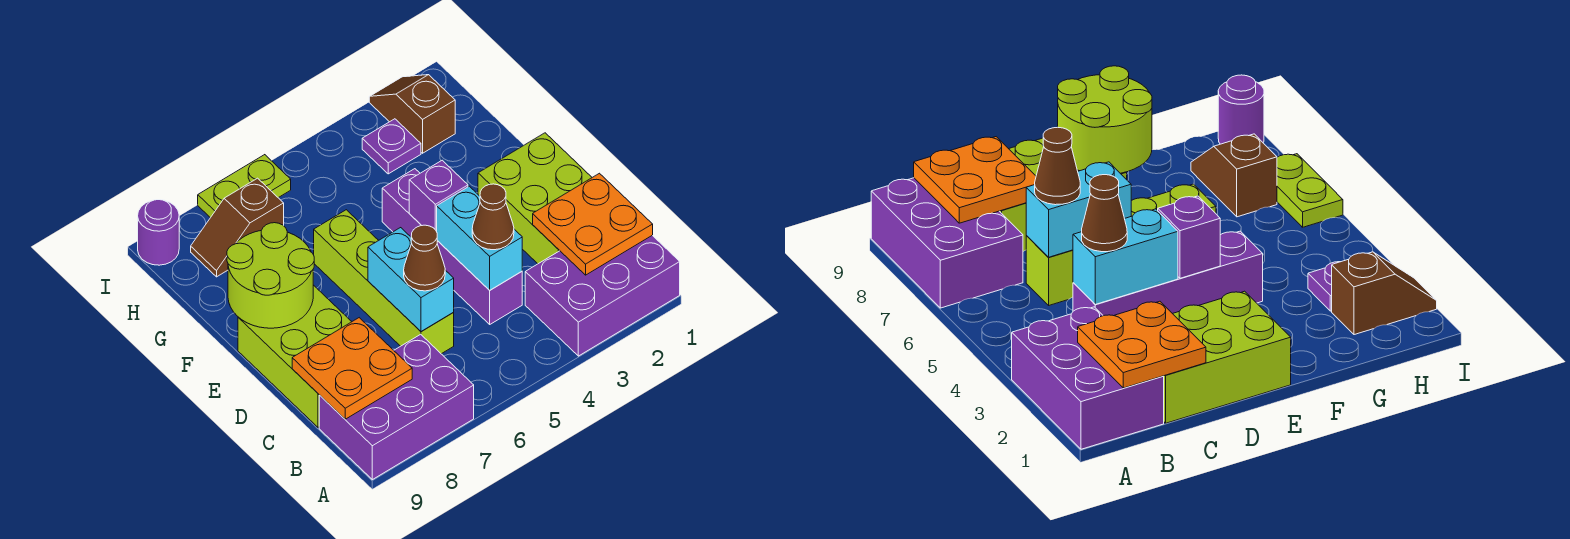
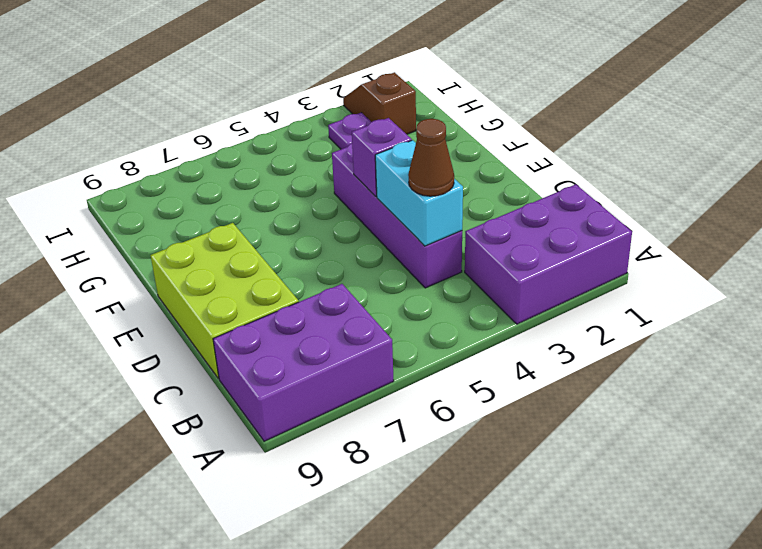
none -> lime brick C1:E2 level 1
none -> lime brick C6:F6 level 1
none -> brown slope H7:H8 level 1 top 7

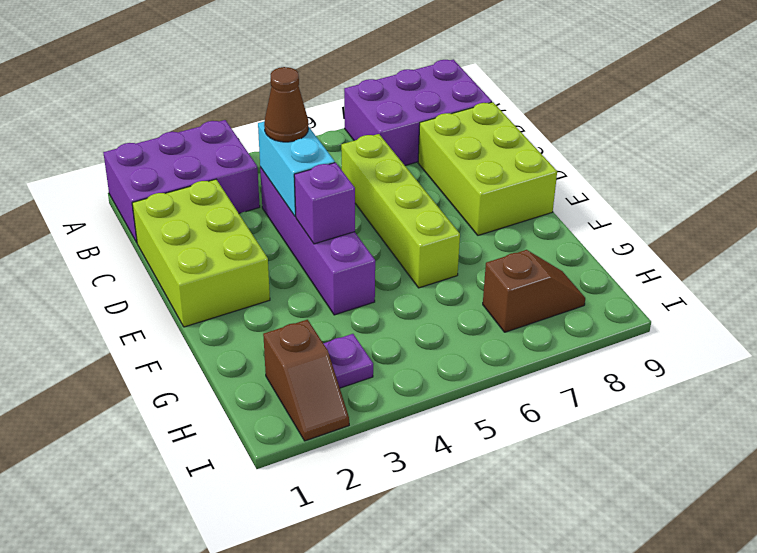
none -> lime plate I6:I7 level 1
none -> purple round brick I9 level 1
none -> orange plate B1:C2 level 2

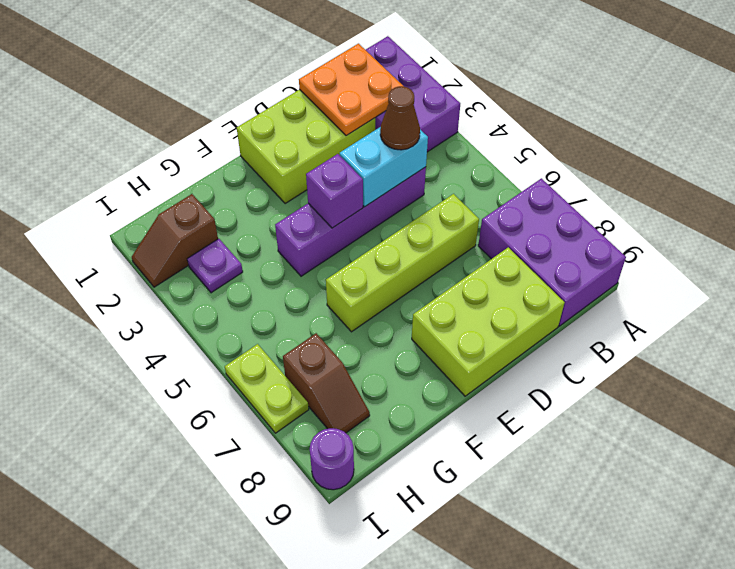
none -> orange plate B8:C9 level 2
none -> cyan brick C6:D6 level 2
none -> lime round brick E8:F9 level 2

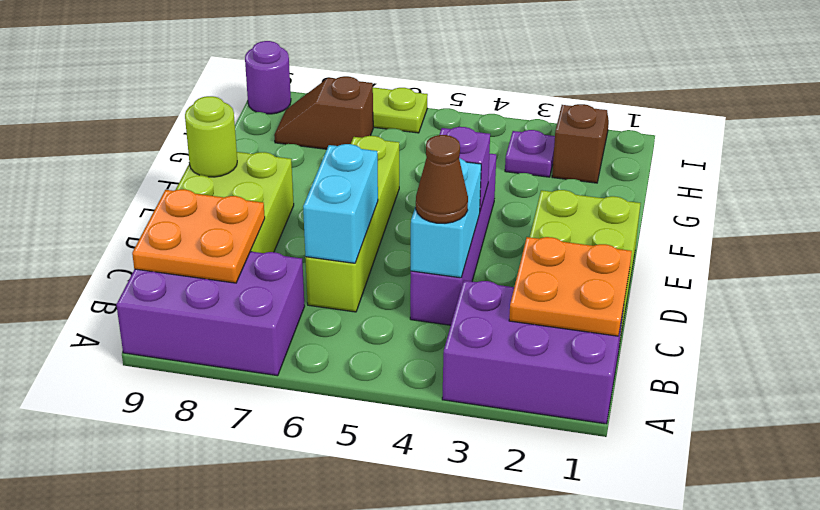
lime round brick E9 level 2 -> lime round brick E8:F9 level 2
none -> brown cone C6 level 3

